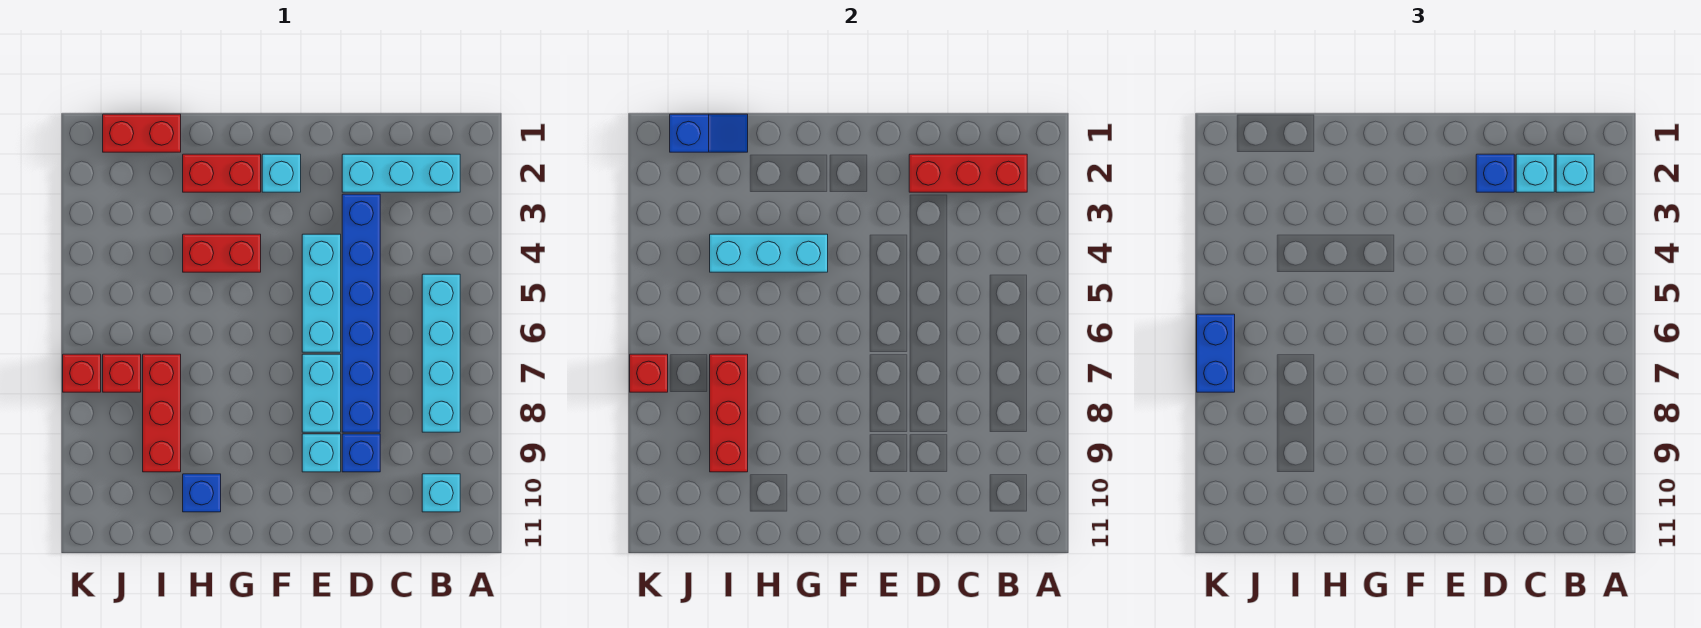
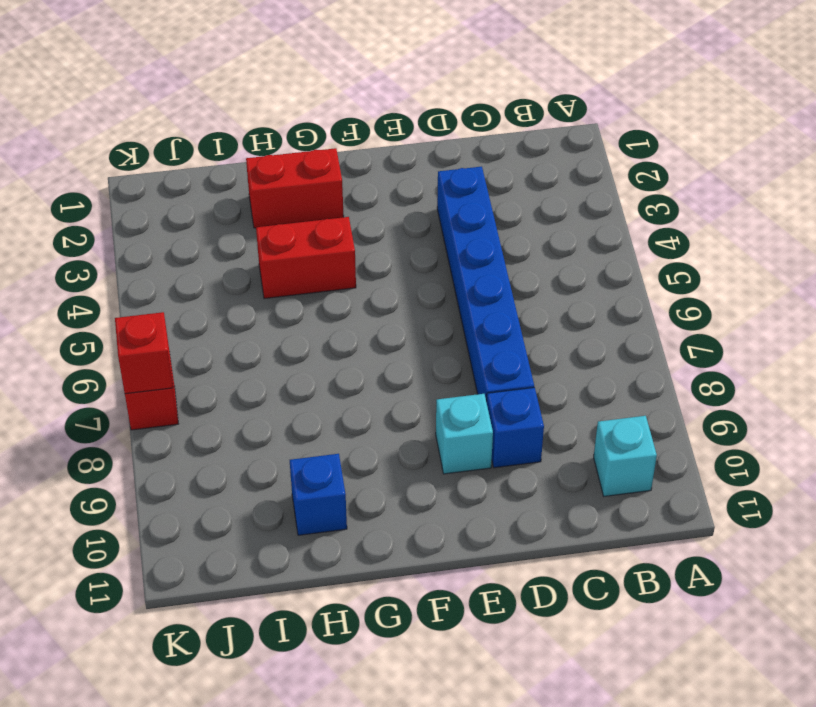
none -> cyan brick B2:D2 level 1
none -> cyan brick B5:B8 level 1
none -> cyan brick E4:E6 level 1

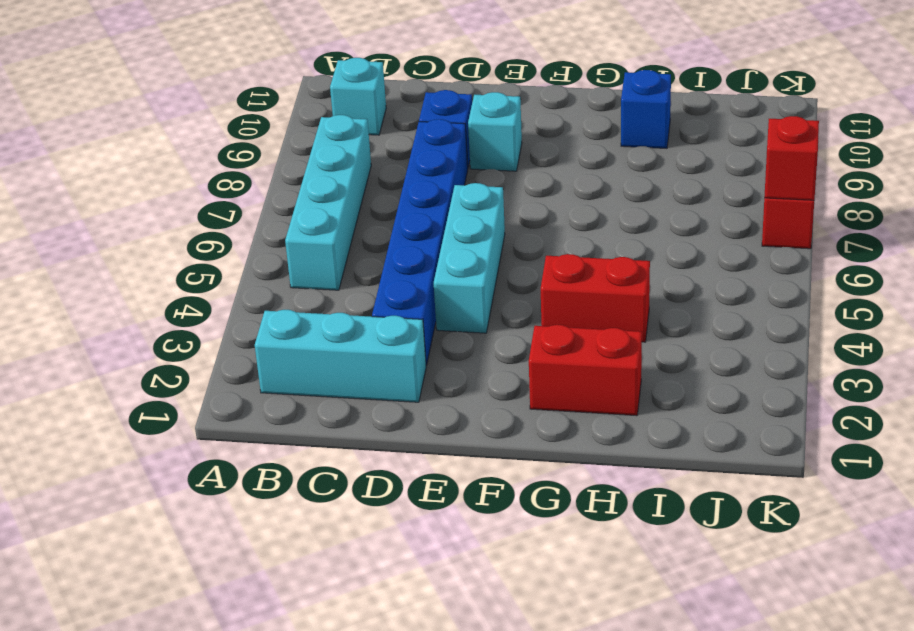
none -> cyan brick E7:E8 level 1
none -> cyan brick F2 level 1
none -> red brick I1:J1 level 1

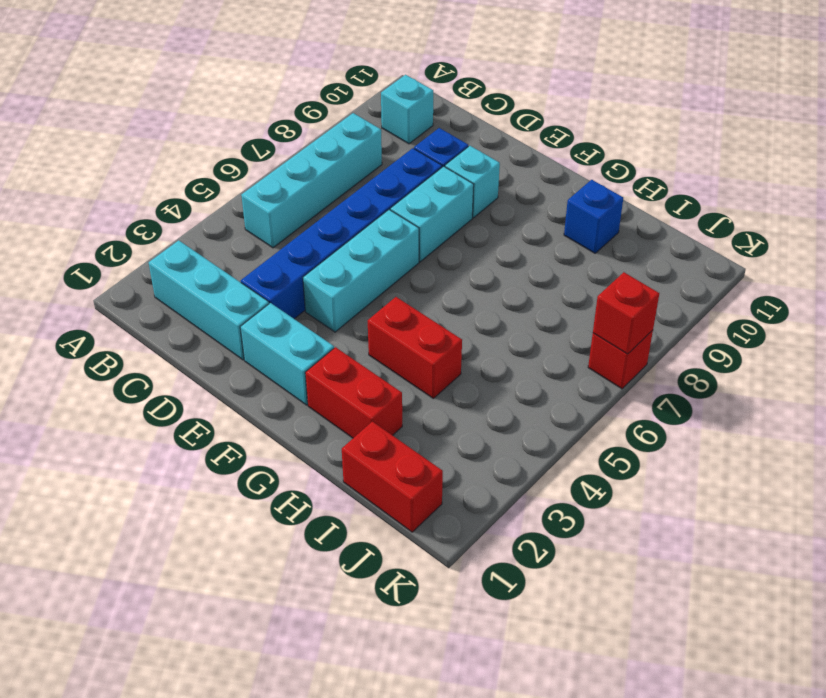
cyan brick E2:F2 level 1 -> cyan brick F2 level 1
none -> red brick I7:I9 level 1
none -> red brick J7 level 1
none -> red brick B2:D2 level 2

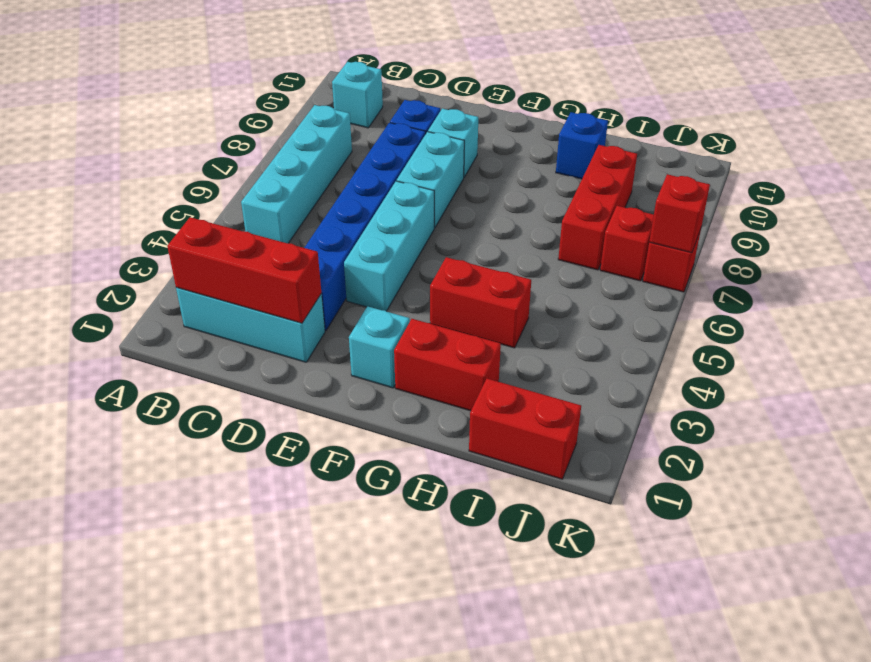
none -> cyan brick G4:I4 level 2
none -> blue slope I1:J1 level 2 top J
none -> red brick I7:I9 level 2

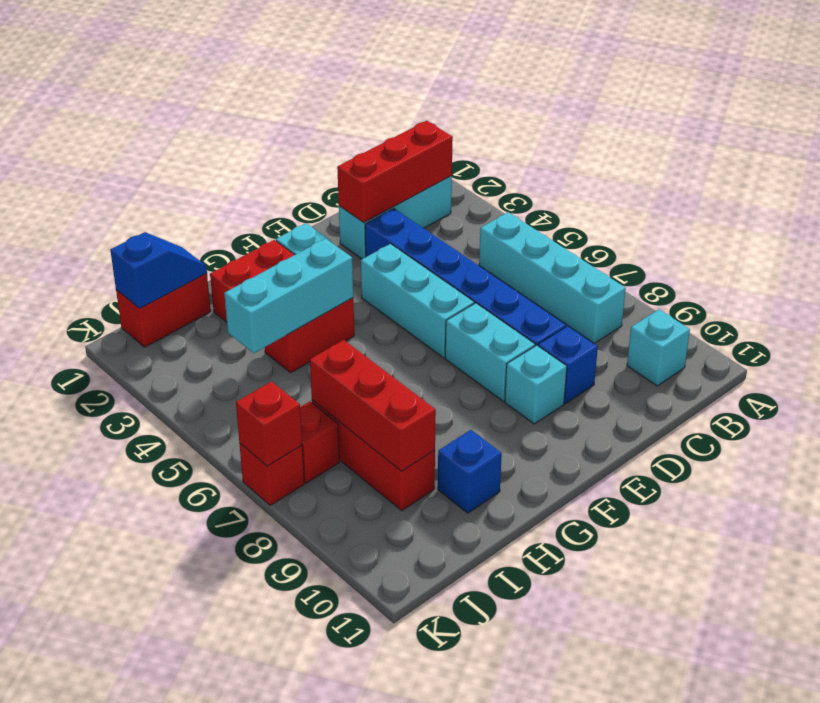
none -> cyan brick B2 level 3
none -> cyan brick C2 level 3
none -> blue brick D2 level 3

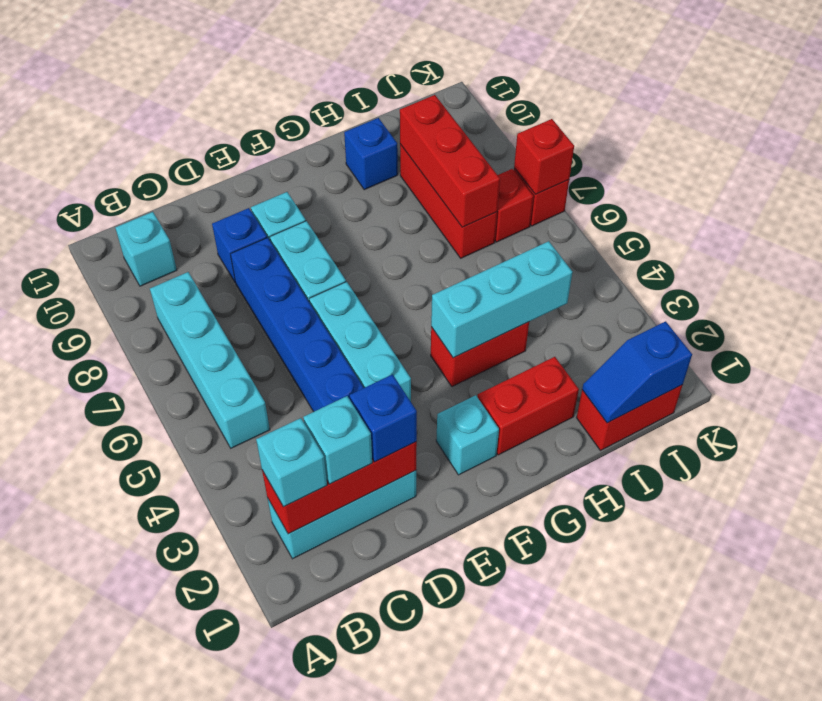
none -> blue brick K6:K7 level 3

